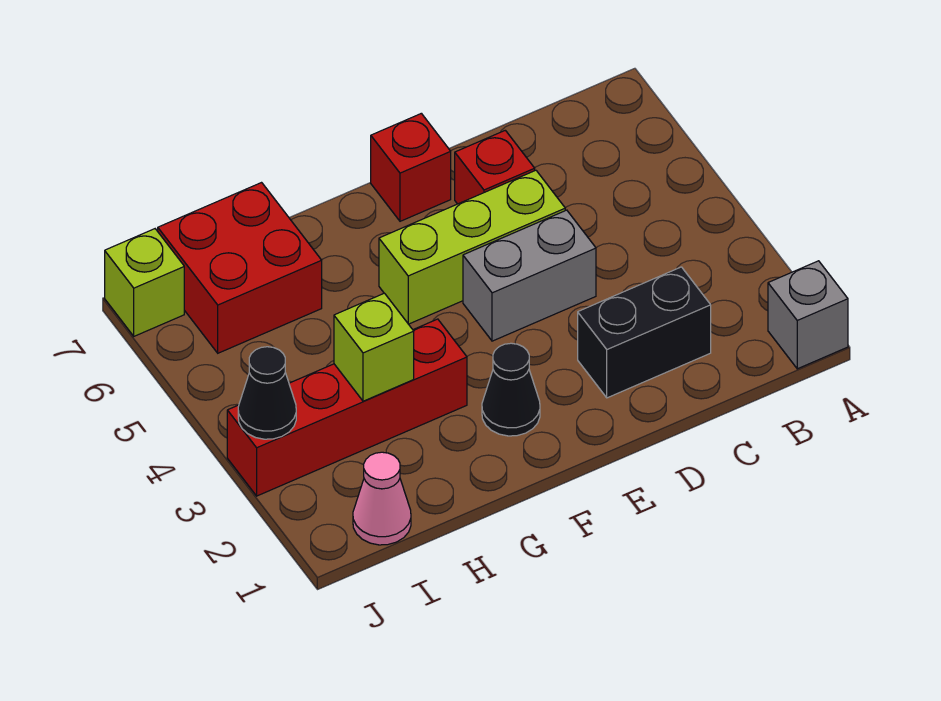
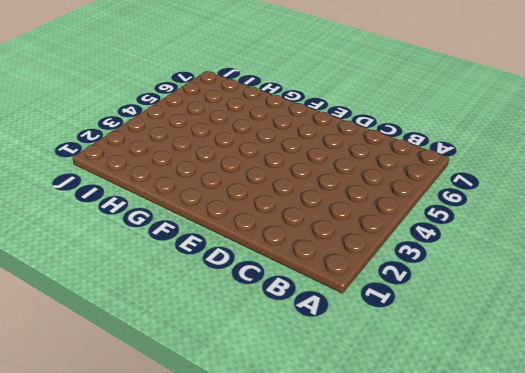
none -> grey brick A1 level 1
none -> black brick C2:D2 level 1
none -> grey brick D4:E4 level 1

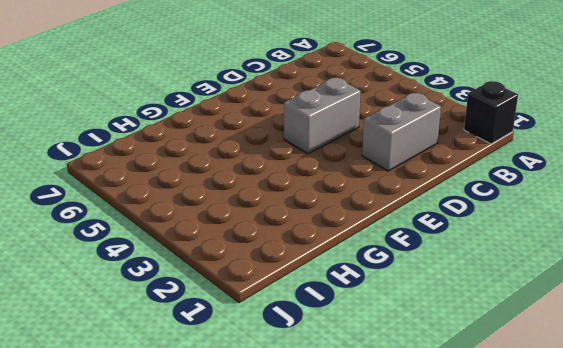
black brick A1 level 1 -> grey brick A1 level 1
grey brick C2:D2 level 1 -> black brick C2:D2 level 1
none -> lime brick D5:F5 level 1
none -> red brick D6 level 1
none -> red brick E7 level 1

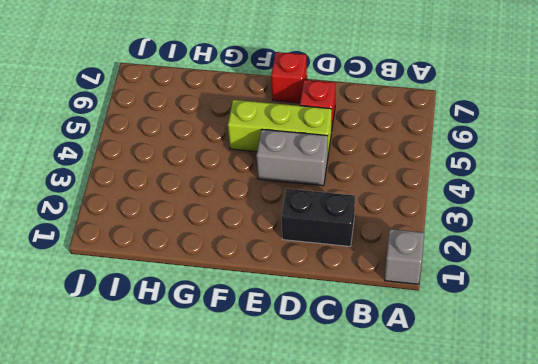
none -> black cone F2 level 1
none -> red brick G3:J3 level 1
none -> red brick H6:I7 level 1

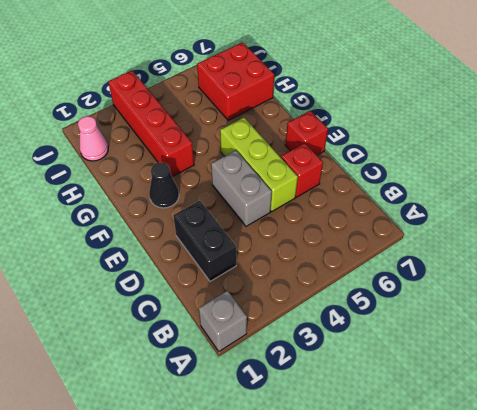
none -> lime brick J7 level 1
none -> lime brick H3 level 2
none -> black cone J3 level 2

